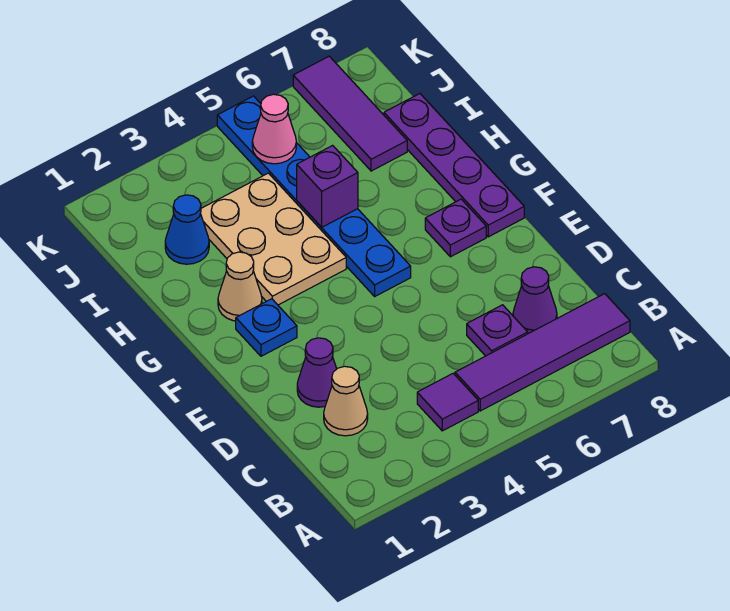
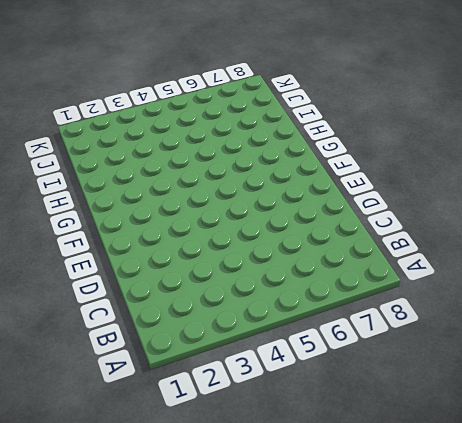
none -> purple tile B4 level 1
none -> purple tile B5:B8 level 1
none -> tan cone C2 level 1

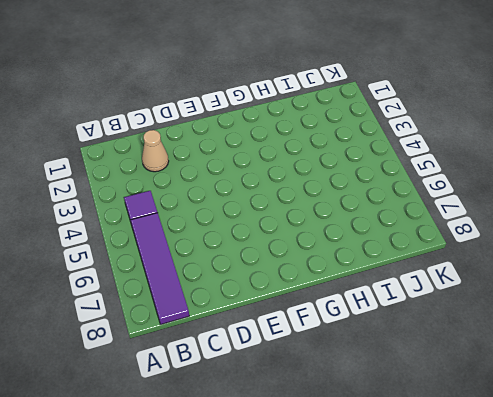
none -> purple plate C6 level 1
none -> purple cone C7 level 1
none -> purple cone D2 level 1

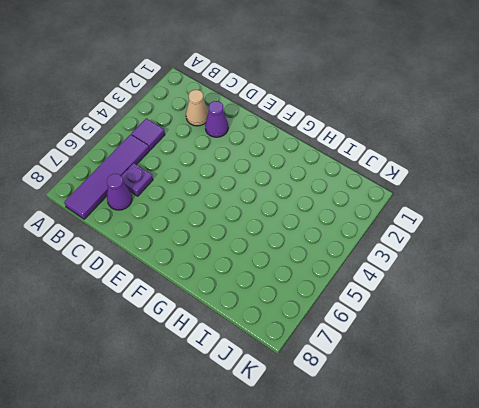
none -> blue plate F2 level 1
none -> blue plate F5:K5 level 1
none -> purple plate F7 level 1

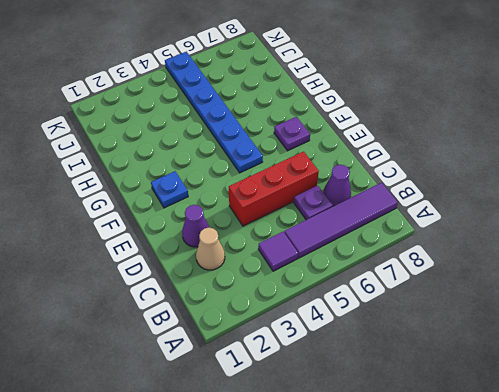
red brick D4:D6 level 1 -> none
none -> purple plate F8:I8 level 1
none -> tan cone G2 level 1
none -> tan plate G3:I4 level 1

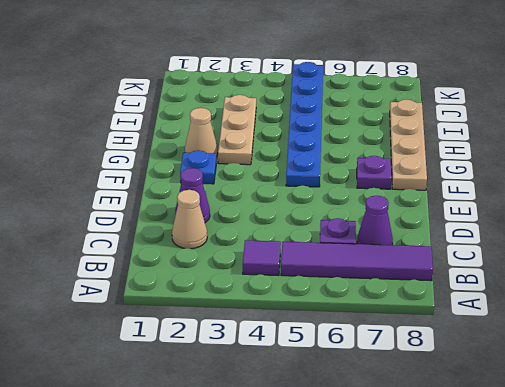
tan plate F8:I8 level 1 -> purple plate F8:I8 level 1
tan plate G3:I3 level 1 -> tan plate G3:I4 level 1
none -> blue cone I2 level 1
none -> purple tile I7:K7 level 1
none -> purple brick H5 level 2

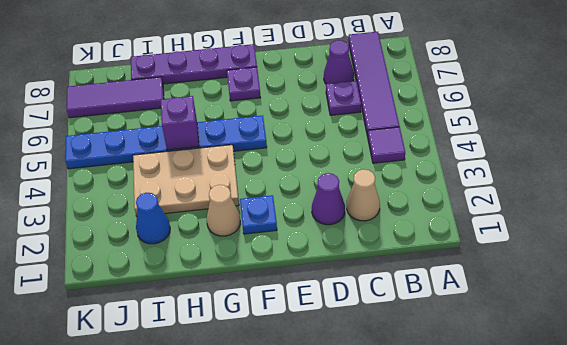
none -> pink cone J5 level 2

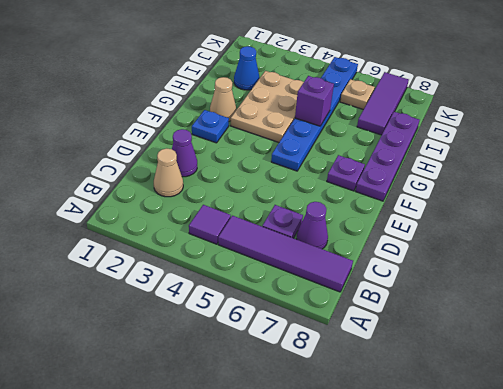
tan plate J6 level 1 -> none
none -> pink cone J5 level 2

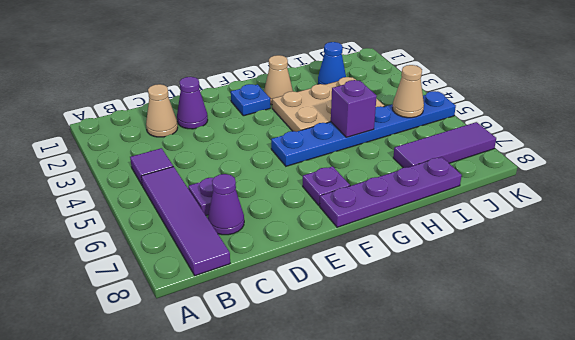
tan cone J5 level 2 -> pink cone J5 level 2

